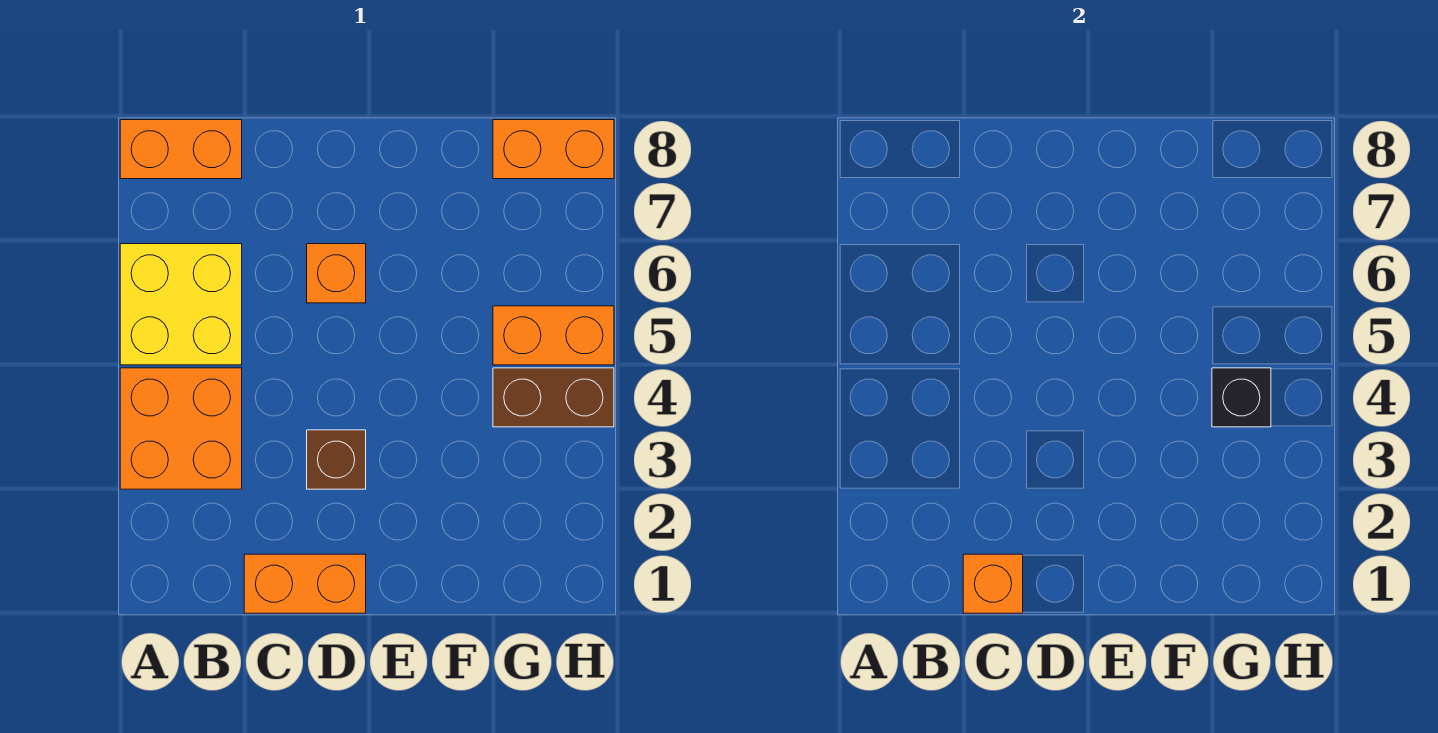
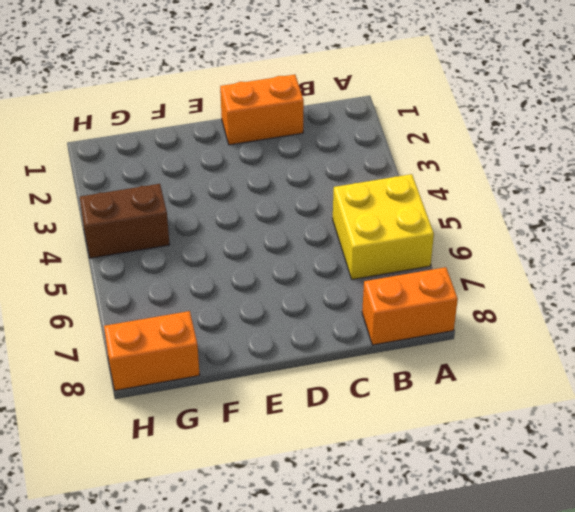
none -> orange brick A3:B4 level 1
none -> brown brick D3 level 1

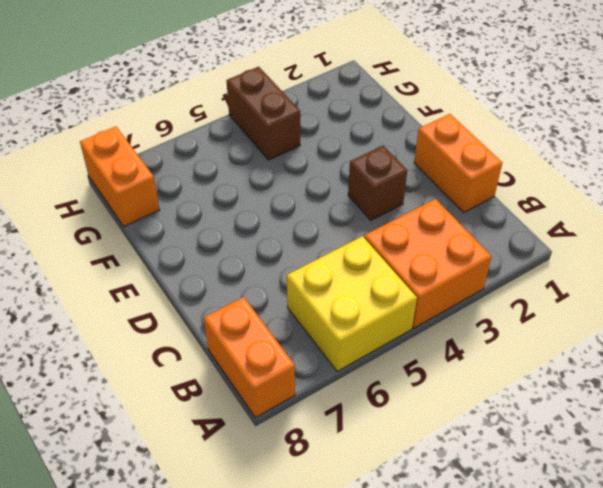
none -> orange brick D6 level 1
none -> orange brick G5:H5 level 1

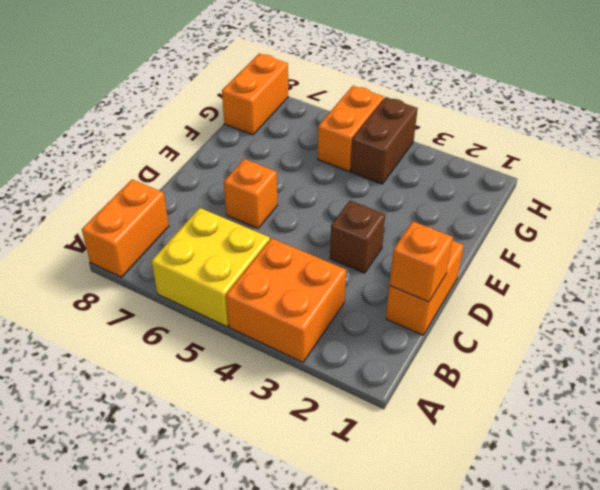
none -> black brick G4 level 2

